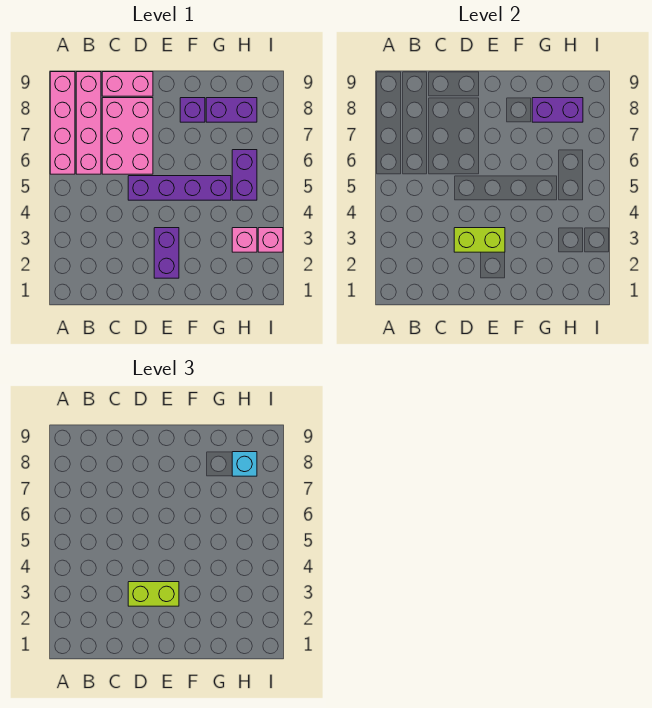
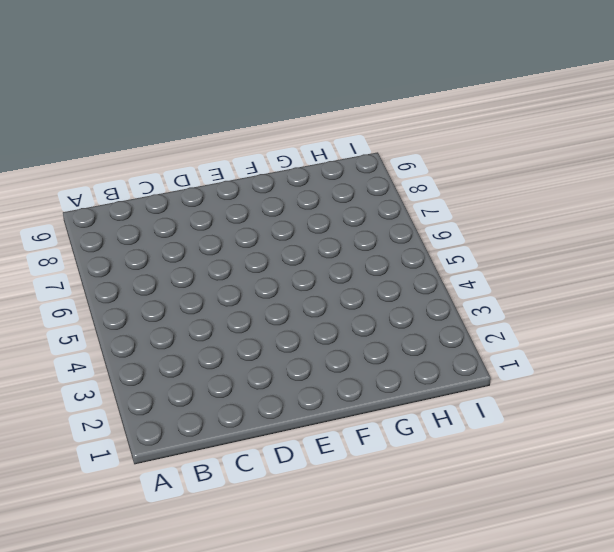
none -> pink brick A6:A9 level 1
none -> pink brick B6:B9 level 1
none -> pink brick C6:D8 level 1

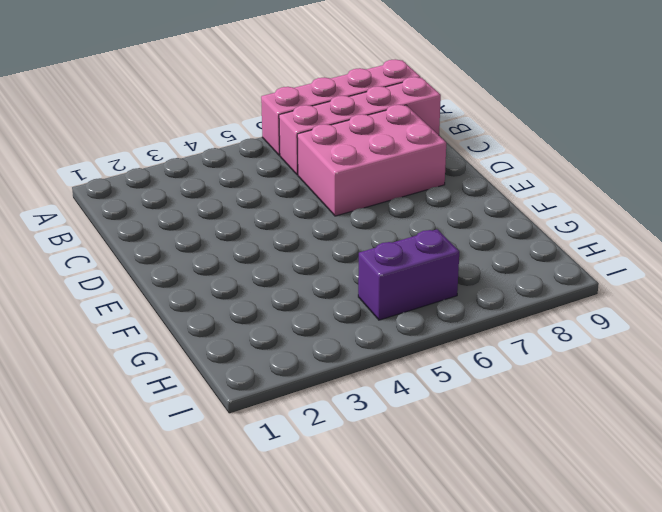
none -> pink brick C9:D9 level 1
none -> purple brick D5:G5 level 1
none -> purple brick E2:E3 level 1

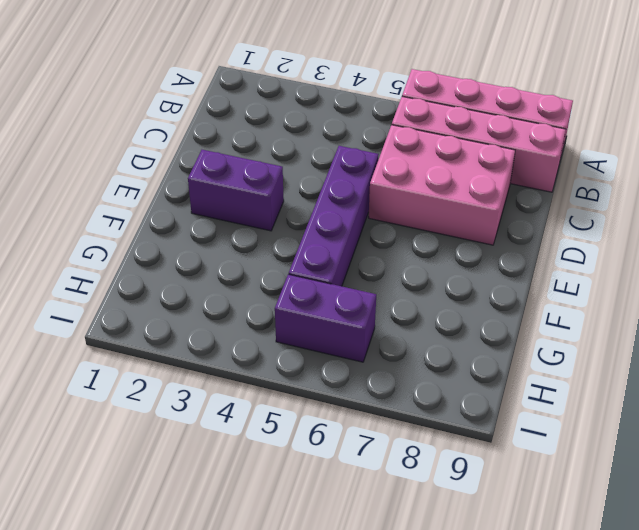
none -> pink brick C9:D9 level 1
none -> purple brick F8 level 1
none -> purple brick G8:H8 level 1

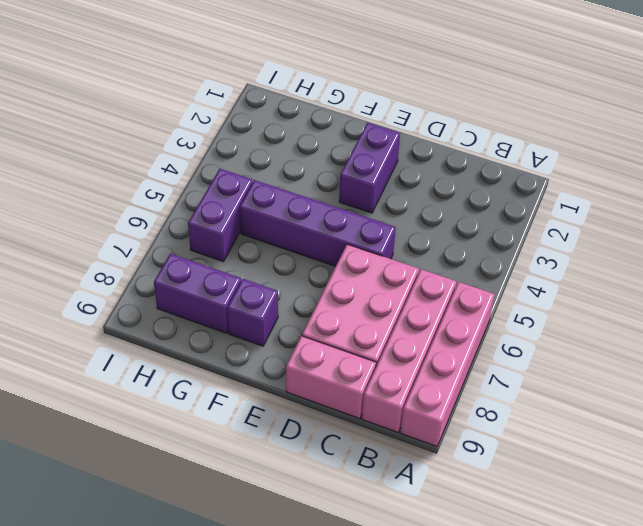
none -> pink brick H3 level 1
none -> pink brick I3 level 1
none -> lime brick D3:E3 level 2

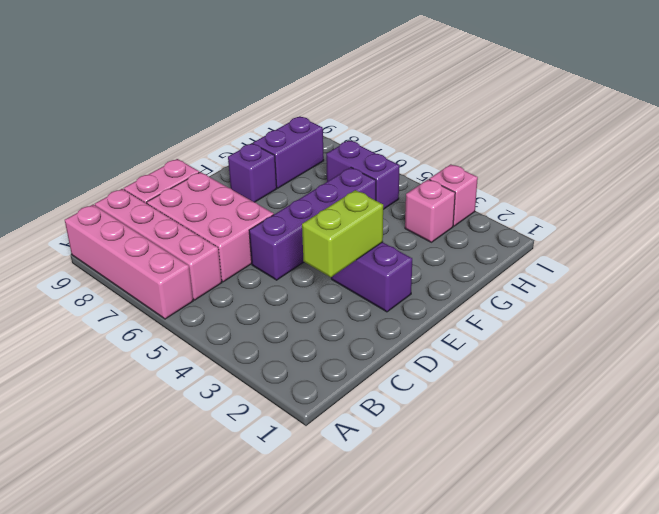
none -> purple brick G8:H8 level 2
none -> lime brick D3:E3 level 3
none -> cyan brick H8 level 3

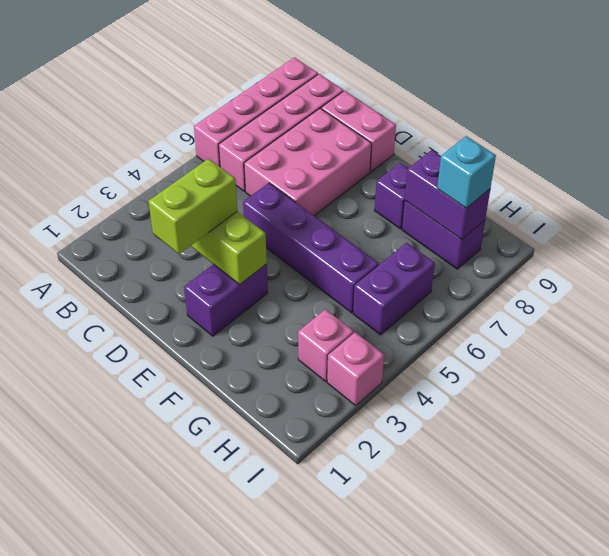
lime brick D2:D3 level 3 -> lime brick D3:E3 level 3

